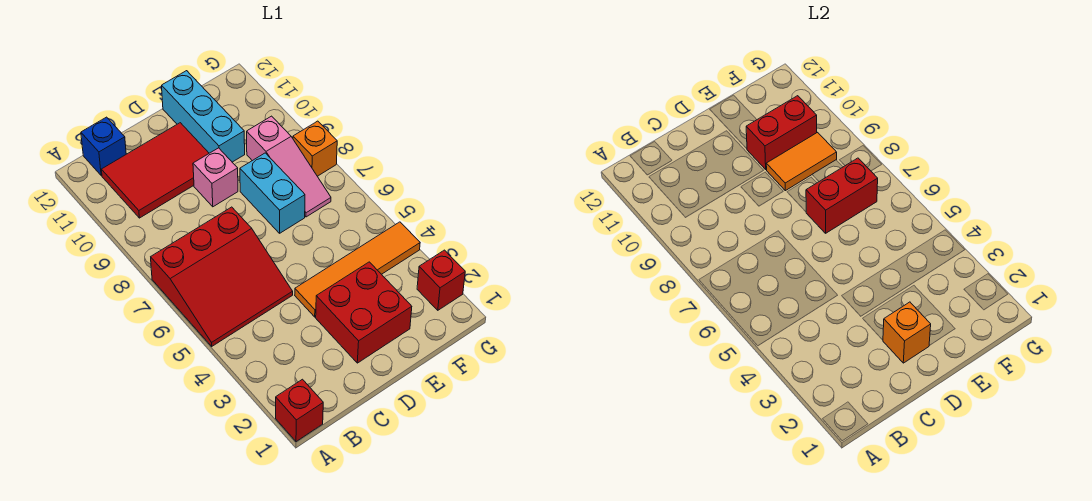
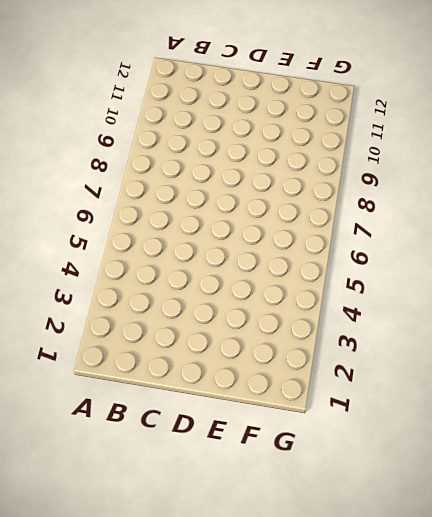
none -> red brick A1 level 1
none -> red slope A5:C7 level 1 top 7
none -> red tile B10:D11 level 1

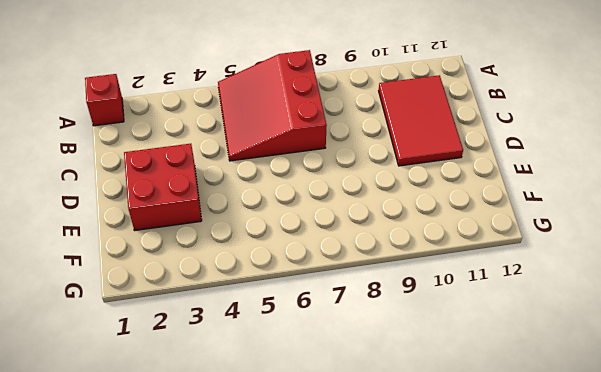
none -> blue brick B12 level 1
none -> orange tile D4:G4 level 1
none -> pink brick D9 level 1

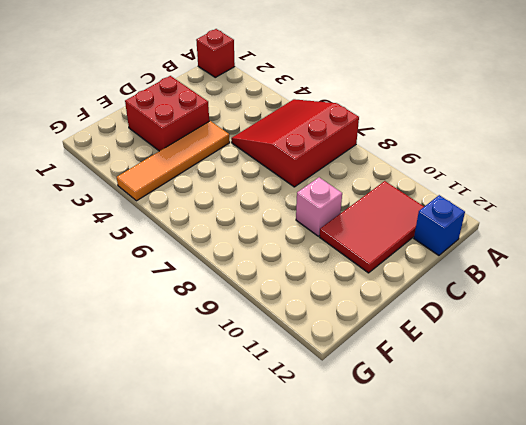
none -> cyan brick E7:E8 level 1
none -> cyan brick E10:E12 level 1
none -> pink slope F7:F9 level 1 top 9

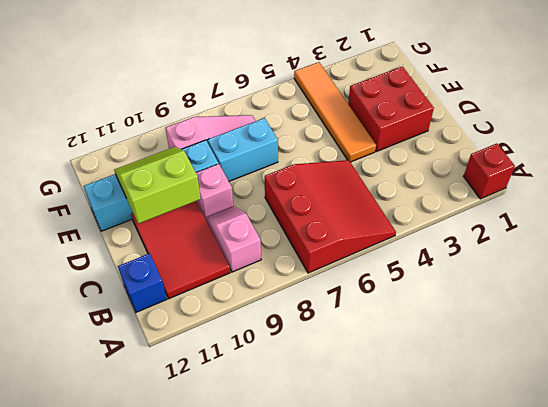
pink slope B9:C9 level 1 top B -> none
lime slope D10:E11 level 2 top D -> red brick E10:F10 level 2
cyan brick E9:E12 level 1 -> cyan brick E10:E12 level 1
none -> red brick G2 level 1
none -> orange brick G8 level 1
none -> orange brick D2 level 2

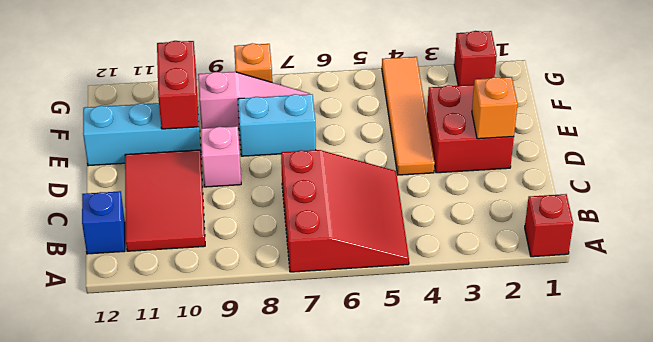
none -> red brick E7:F7 level 2
none -> orange tile E9:F9 level 2

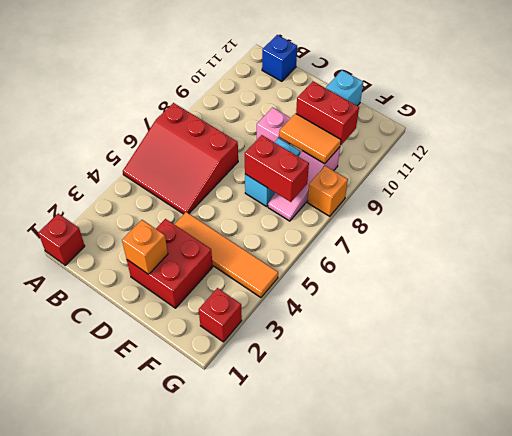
none -> red tile B10:D11 level 1

